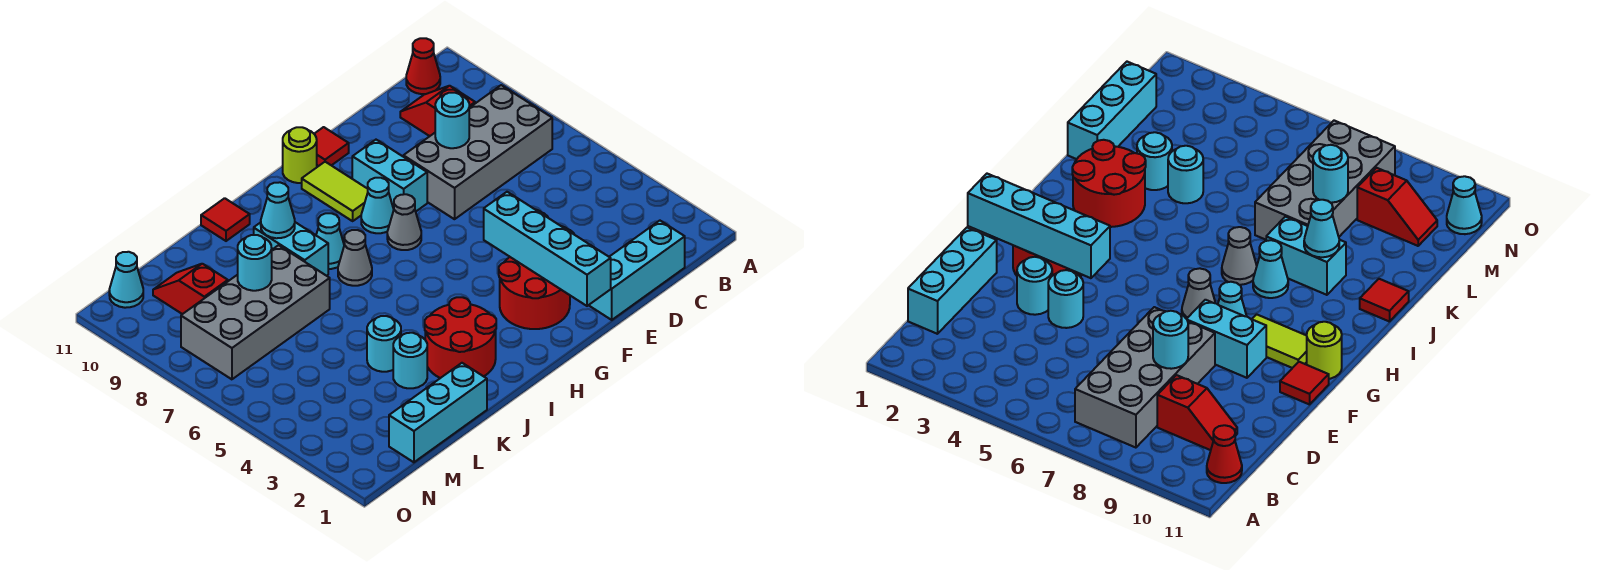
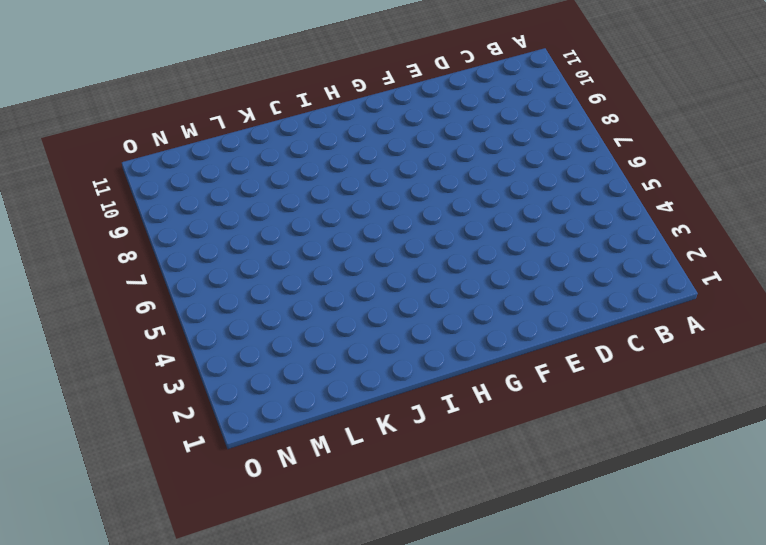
none -> grey brick B7:E8 level 1
none -> red cone B11 level 1
none -> cyan brick C1:E1 level 1

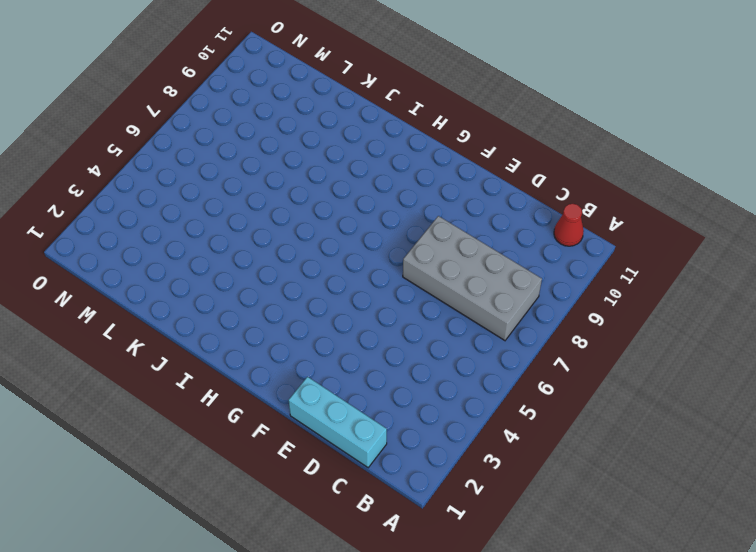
none -> red slope C9:C10 level 1 top 9
none -> cyan round brick E3 level 1
none -> cyan round brick E4 level 1

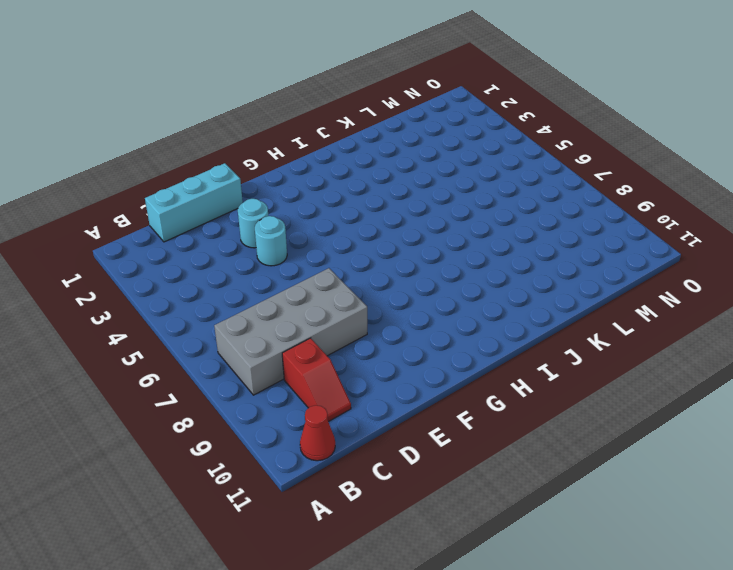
none -> red round brick F2:G3 level 1
none -> cyan brick F8:F9 level 1
none -> red tile F11 level 1

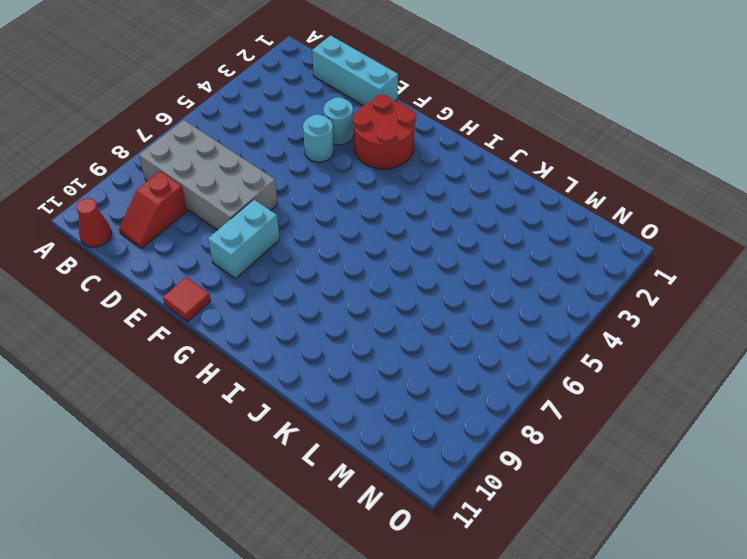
none -> grey cone G7 level 1
none -> cyan cone G8 level 1
none -> lime tile G9:G10 level 1

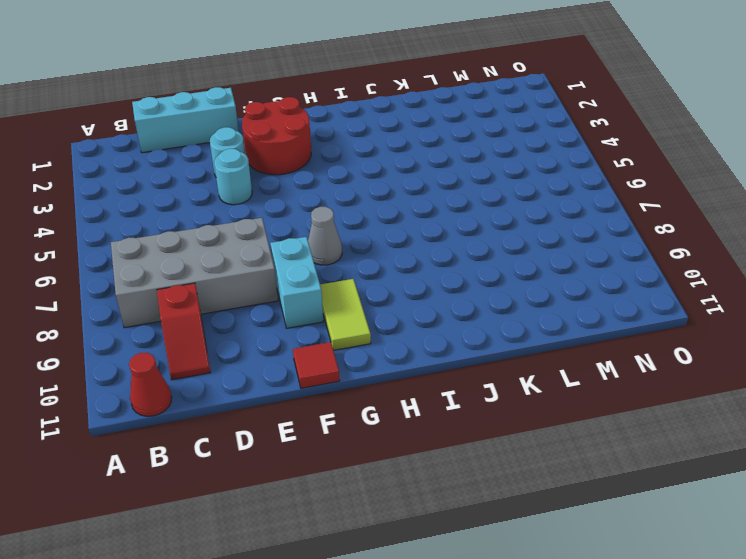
none -> cyan cone G8 level 1
none -> lime round brick G11 level 1
none -> red round brick I2:J3 level 1

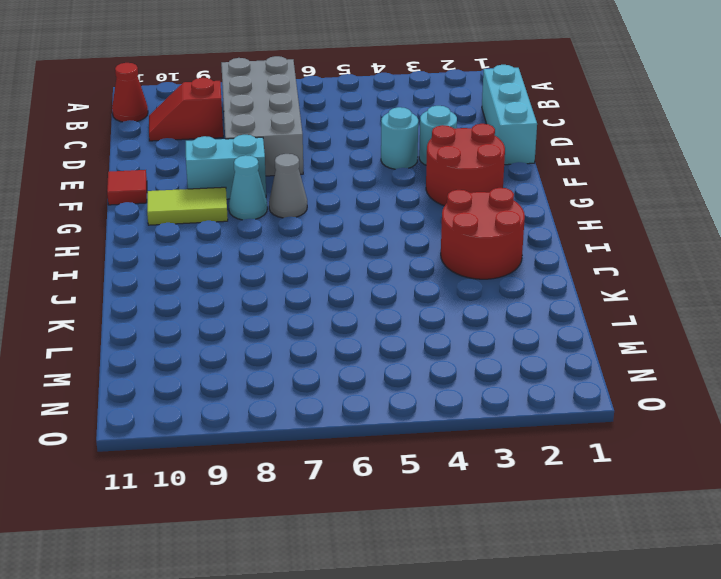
none -> lime round brick G11 level 1
none -> grey cone I7 level 1
none -> cyan cone I8 level 1

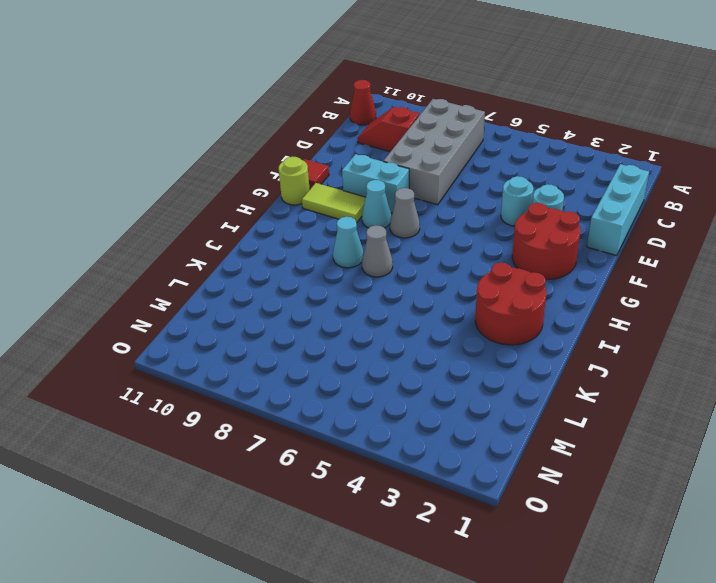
none -> cyan brick J8:J9 level 1
none -> red tile J11 level 1
none -> cyan brick K1:M1 level 1

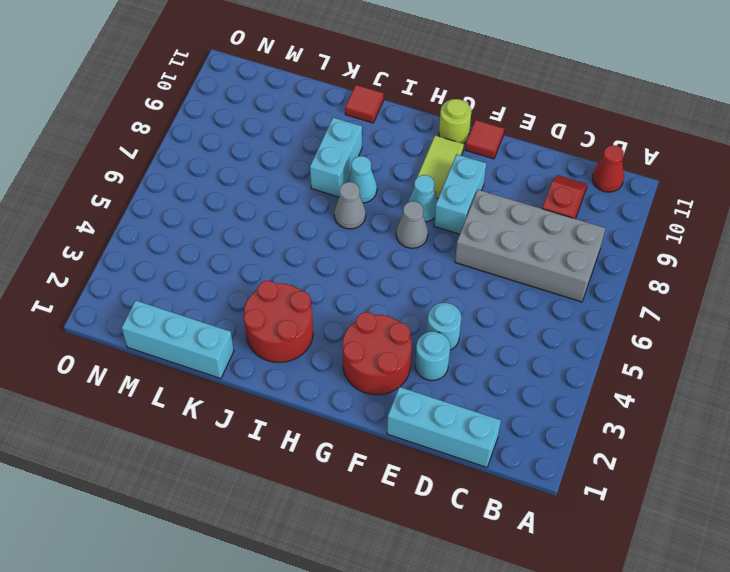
none -> cyan round brick K3 level 1
none -> cyan round brick K4 level 1
none -> grey brick K7:N8 level 1

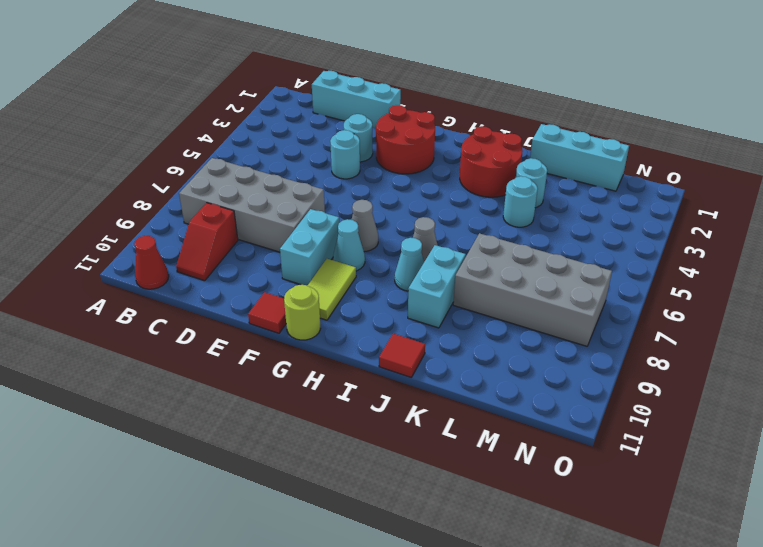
none -> red slope M9:M10 level 1 top 9
none -> cyan cone N11 level 1
none -> cyan round brick D8 level 2

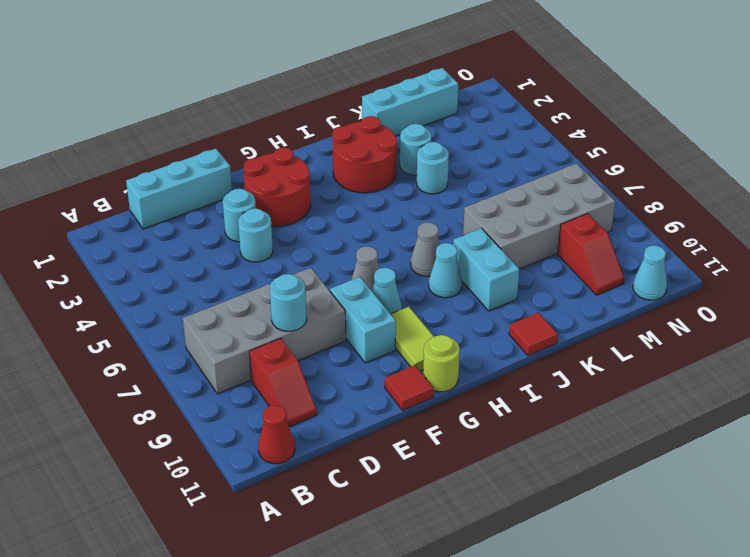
none -> cyan brick F1:F4 level 2
none -> cyan cone J9 level 2
none -> cyan round brick L8 level 2

